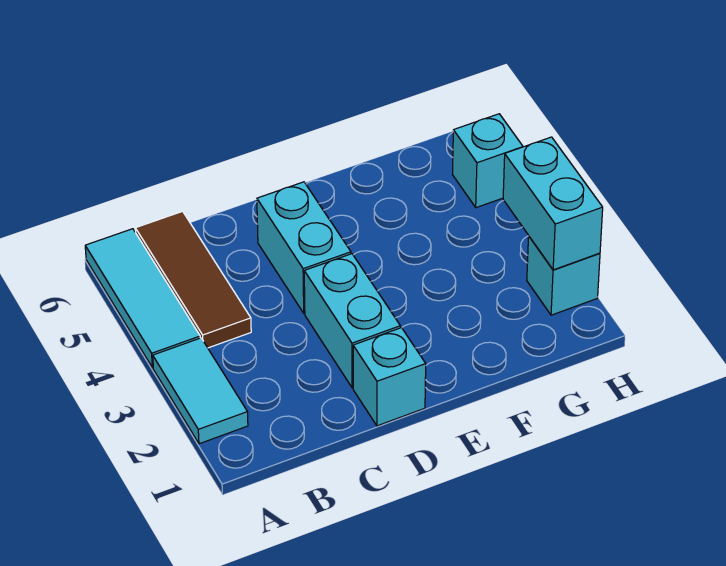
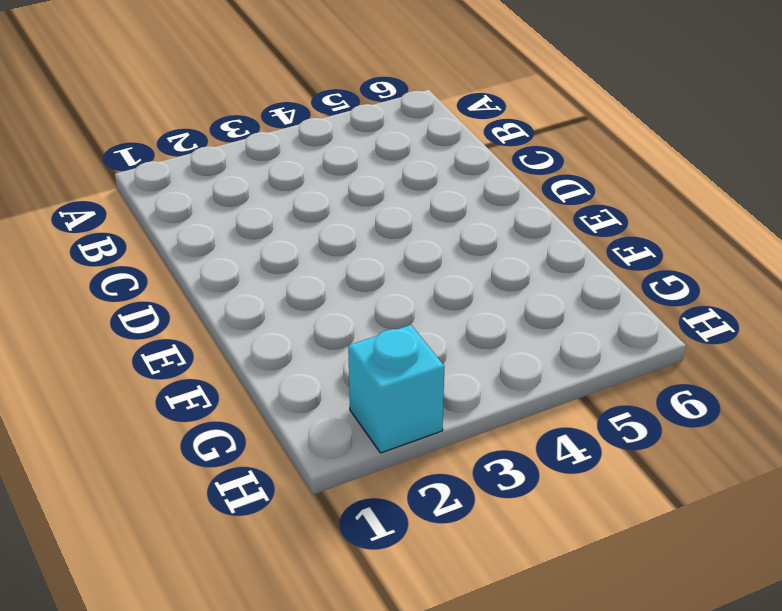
none -> cyan tile A2:A3 level 1
none -> cyan tile A4:A6 level 1

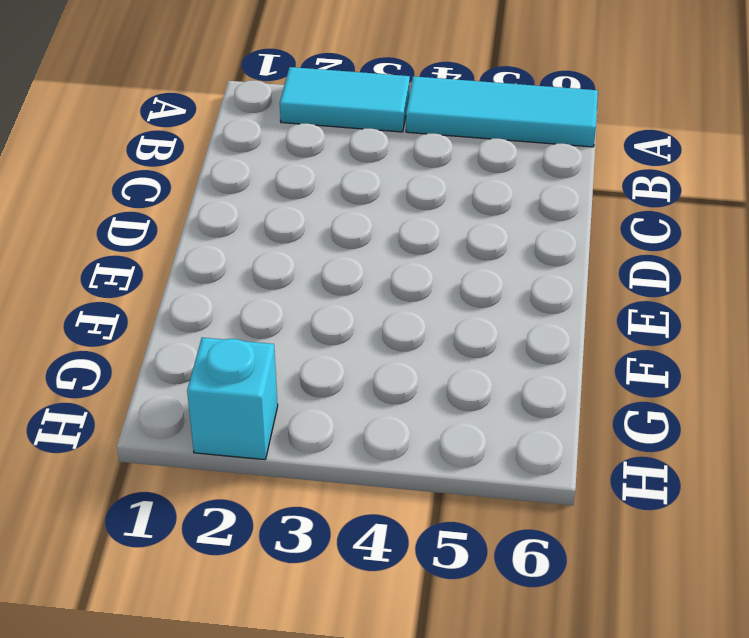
none -> brown tile B4:B6 level 1
none -> cyan brick D1 level 1

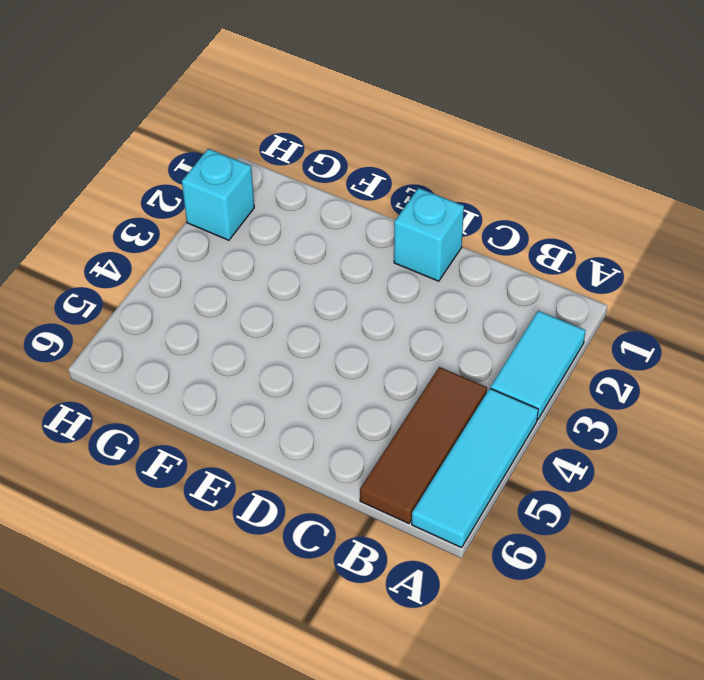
none -> cyan brick D2:D3 level 1
none -> cyan brick D4:D5 level 1

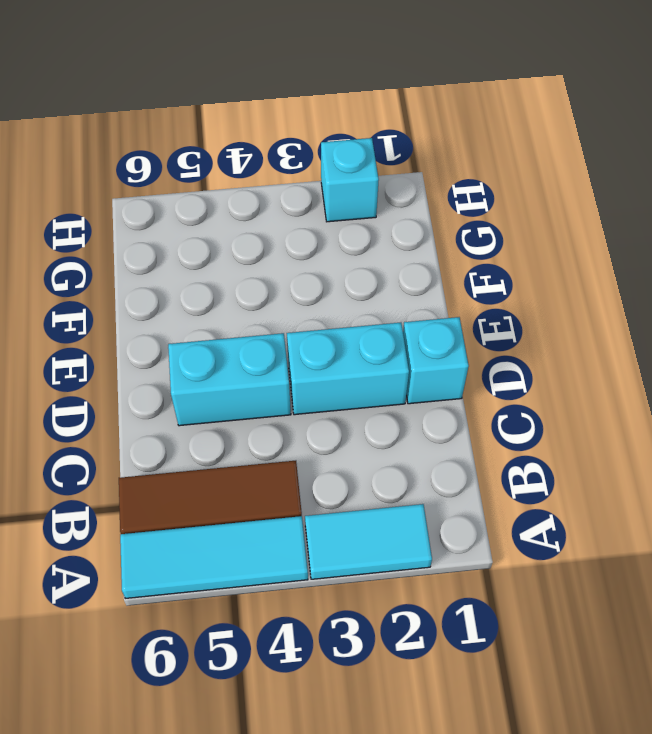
none -> cyan brick H5 level 1
none -> cyan brick H2:H3 level 2

